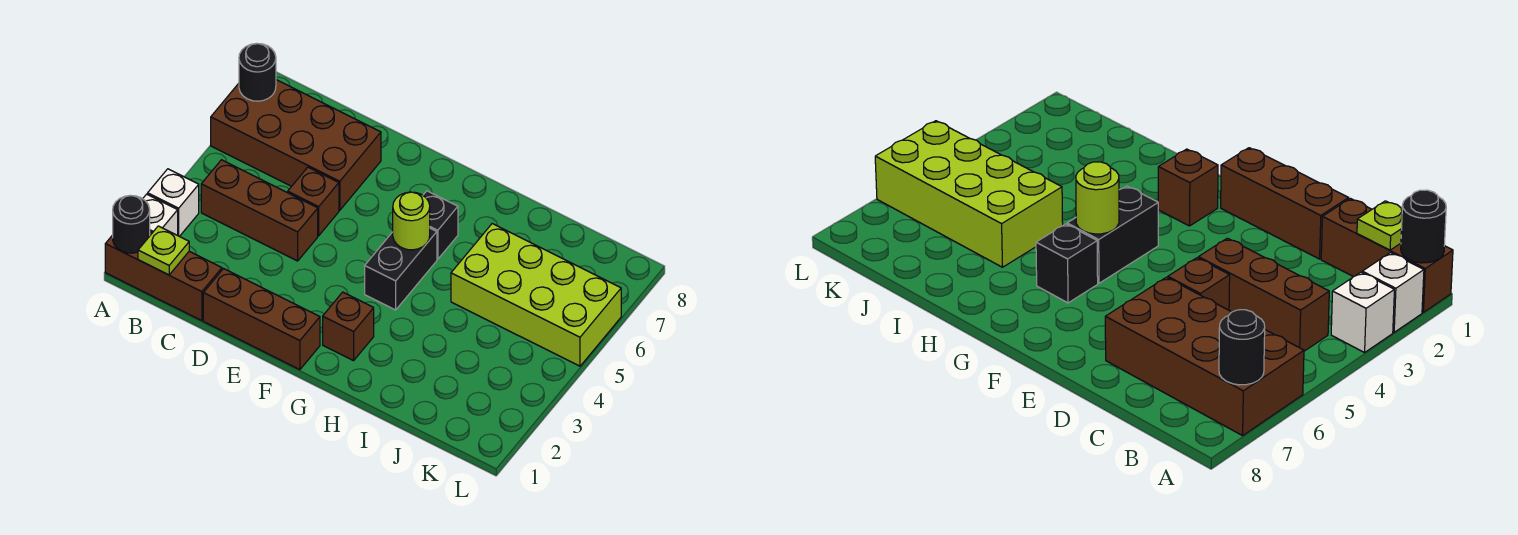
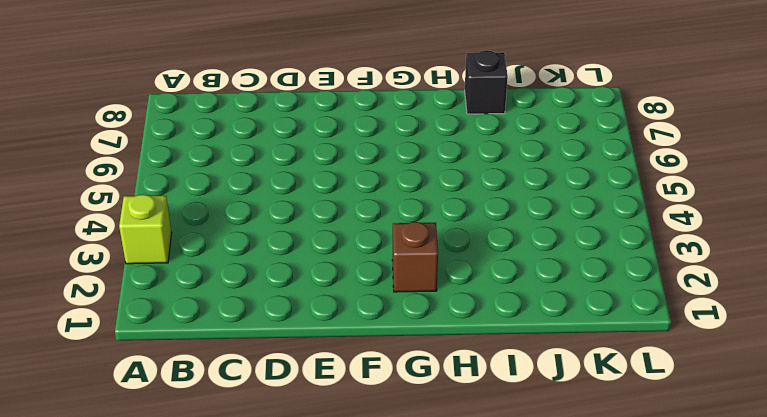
lime brick A3 level 1 -> white brick A3 level 1
black brick I8 level 1 -> black brick G6 level 1
none -> brown brick A1:C1 level 1
none -> white brick A2 level 1
none -> brown brick A6:D7 level 1

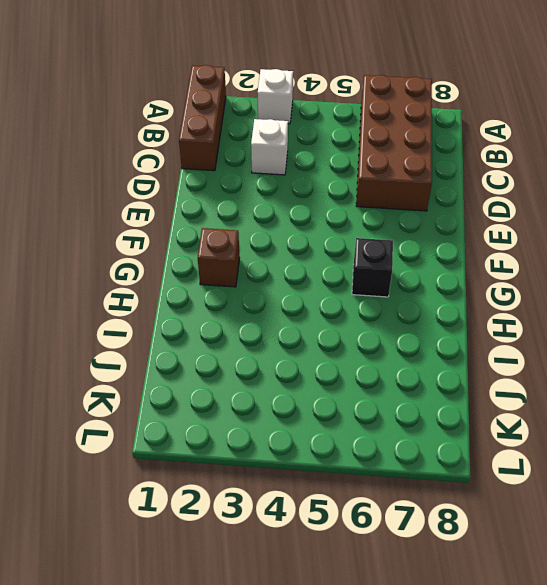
white brick C3 level 1 -> white brick A2 level 1
none -> brown brick B4:D4 level 1
none -> brown brick D1:F1 level 1
none -> brown brick D5 level 1

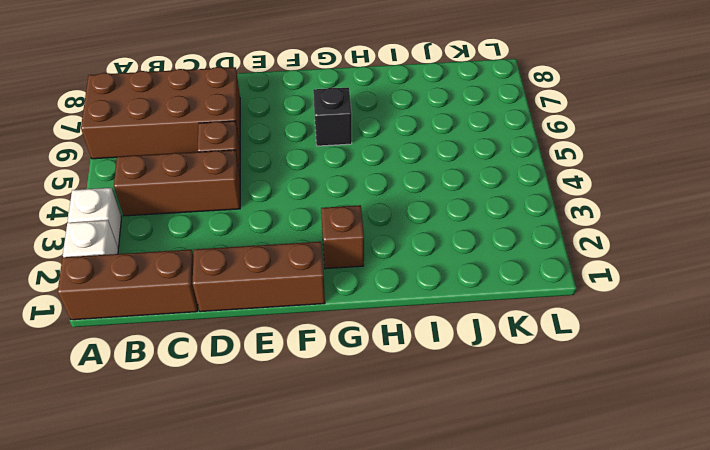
none -> black brick G4:G5 level 1
none -> lime brick I5:L6 level 1
none -> black round brick A1 level 2

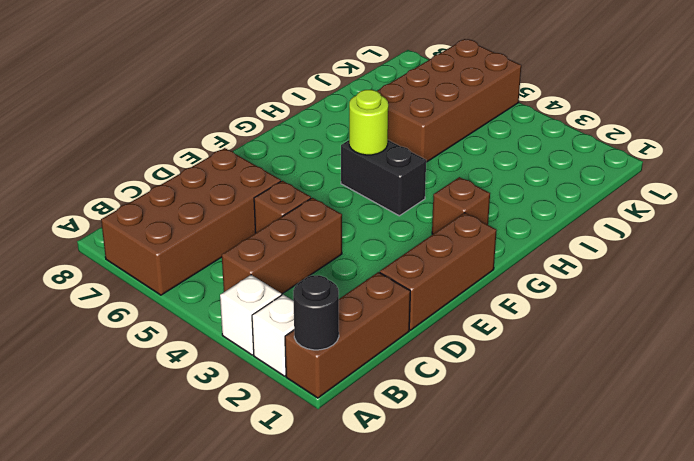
brown brick I5:L6 level 1 -> lime brick I5:L6 level 1
none -> black brick G6 level 1
none -> black round brick A7 level 2
none -> lime plate B1 level 2

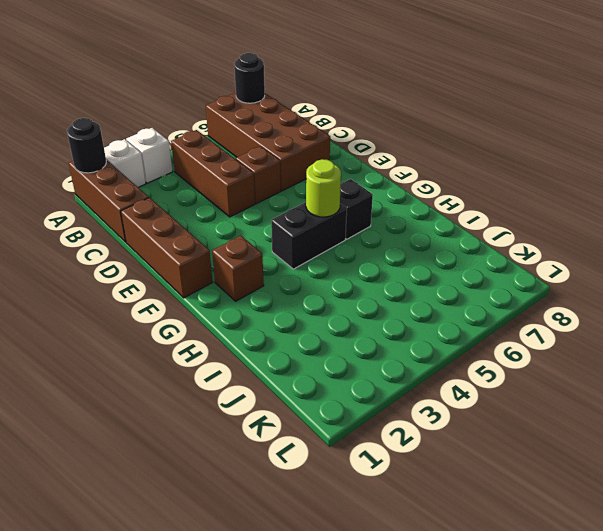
none -> lime brick I5:L6 level 1
none -> lime plate B1 level 2

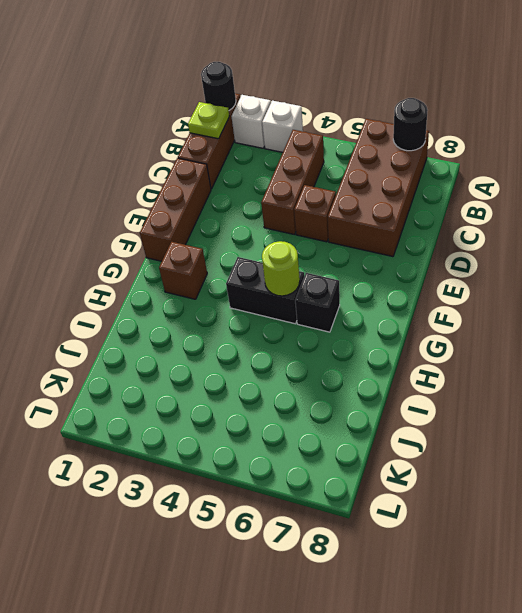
none -> lime brick I5:L6 level 1

